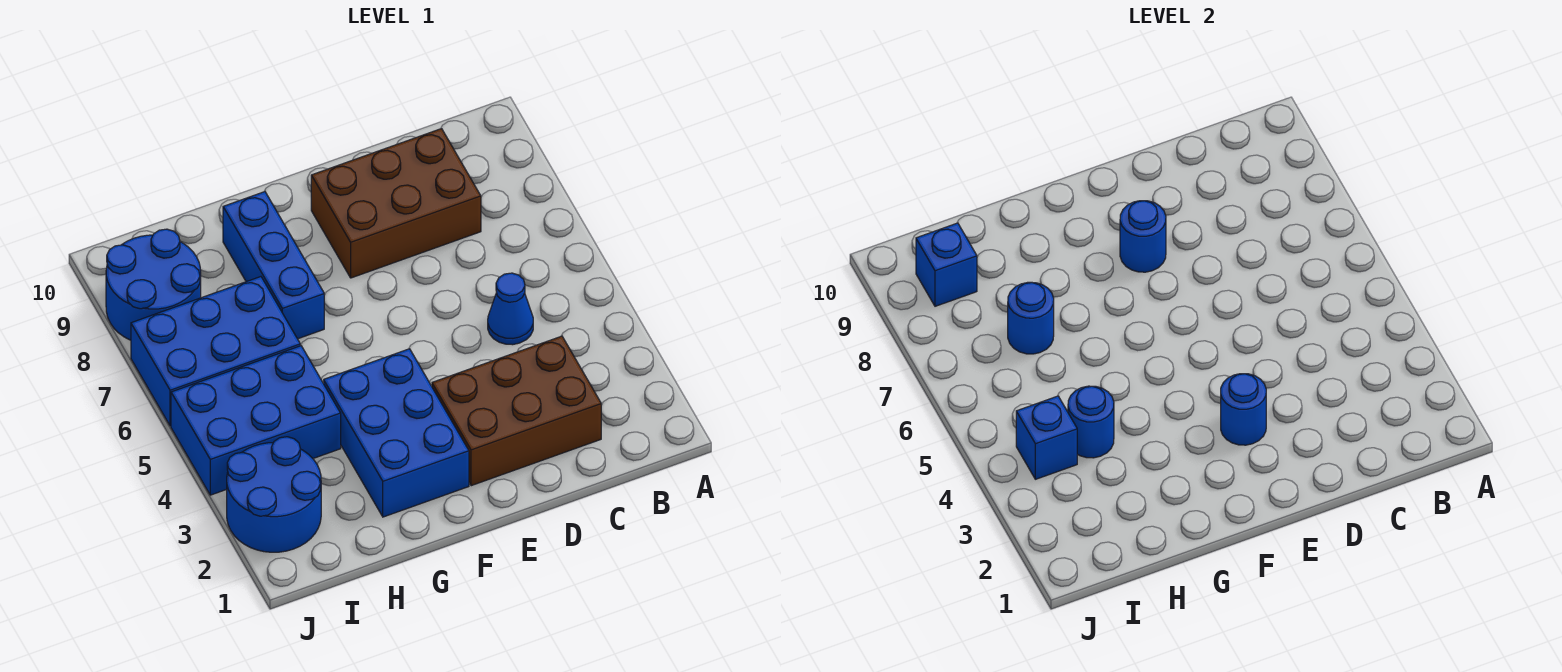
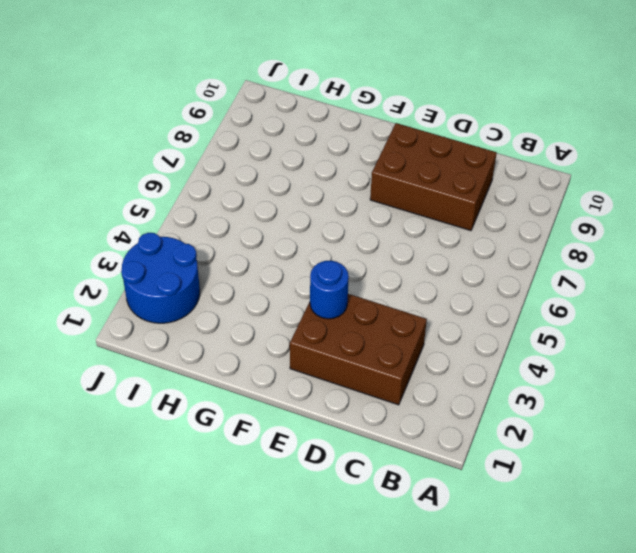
none -> blue cone C5 level 1
none -> blue brick F2:G4 level 1
none -> blue brick G7:G9 level 1

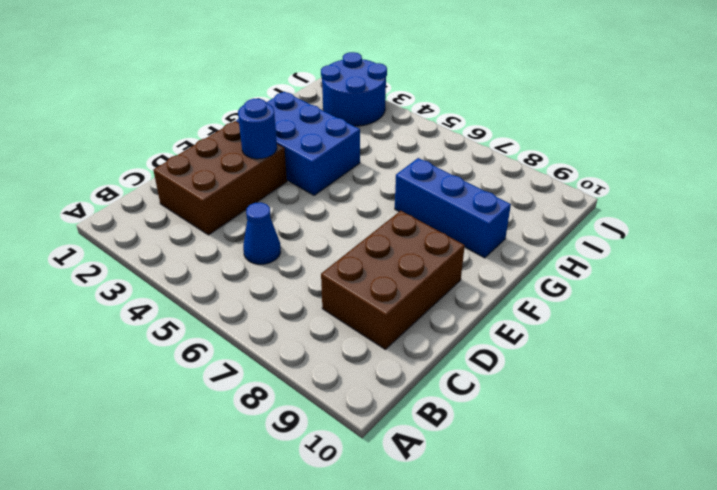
none -> blue brick H4:J5 level 1
none -> blue brick H6:J7 level 1
none -> blue round brick I8:J9 level 1

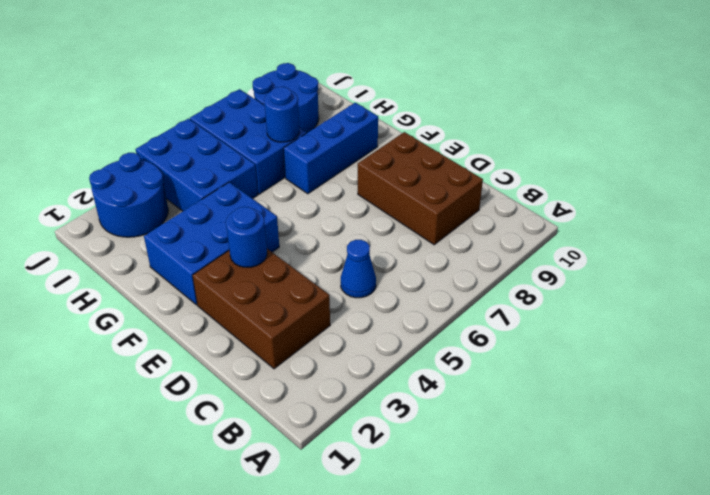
none -> blue round brick E8 level 2
none -> blue round brick H4 level 2
none -> blue brick I4 level 2

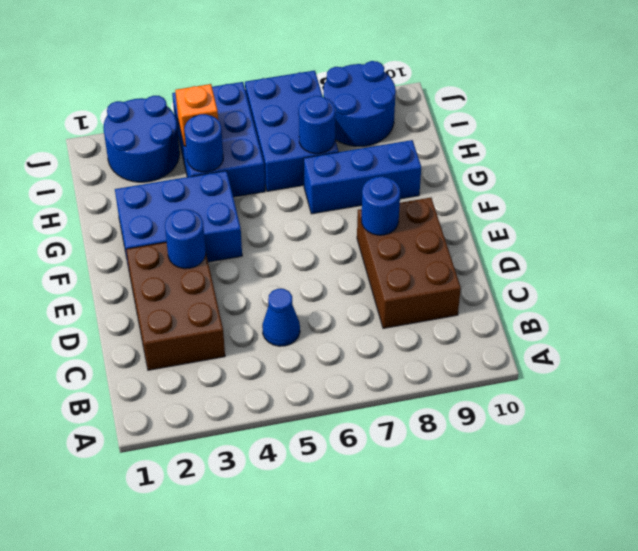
orange brick I4 level 2 -> blue brick I4 level 2
none -> blue brick I9 level 2

